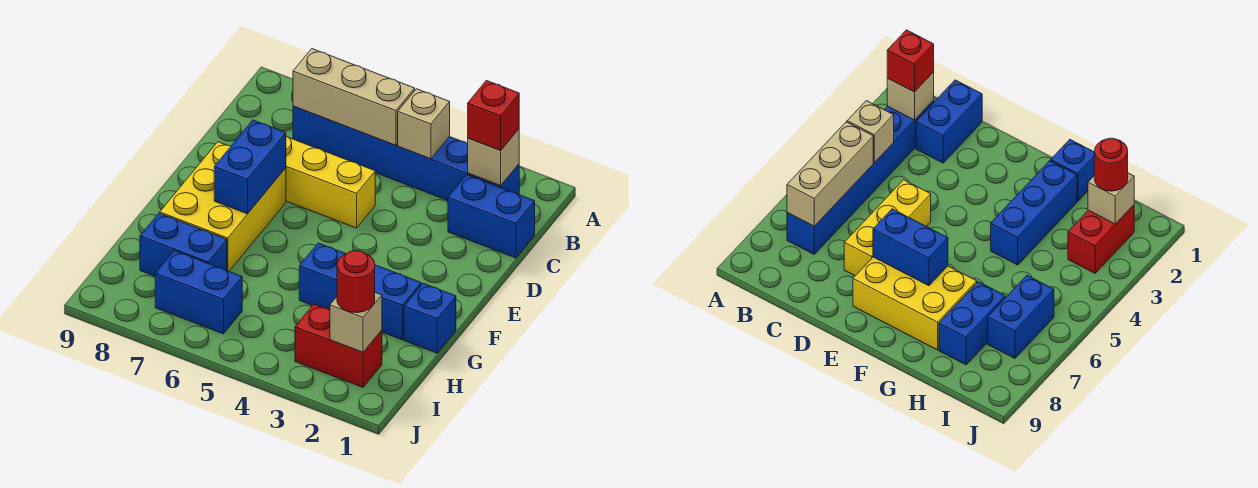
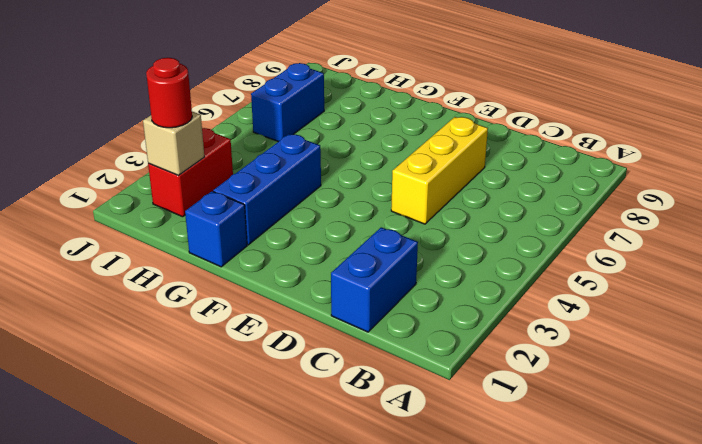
none -> blue brick B2:B7 level 1
none -> yellow brick E7:G8 level 1
none -> blue brick H7:H8 level 1

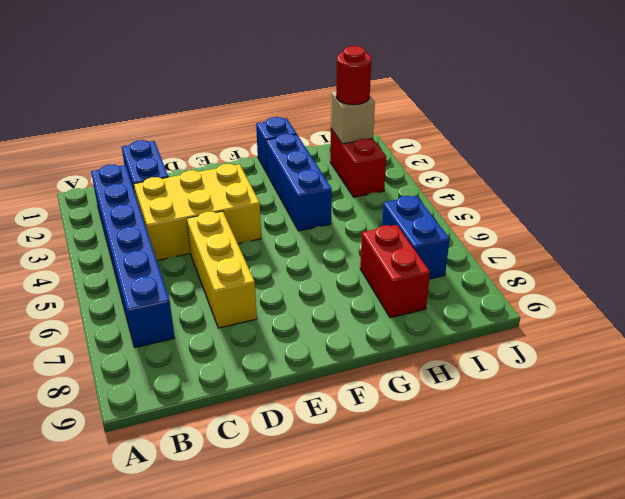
yellow brick C3:E4 level 1 -> yellow brick E7:G8 level 1
red brick H7:H8 level 1 -> blue brick H7:H8 level 1
none -> tan brick B2 level 2
none -> tan brick B4 level 2
none -> tan brick B5:B7 level 2

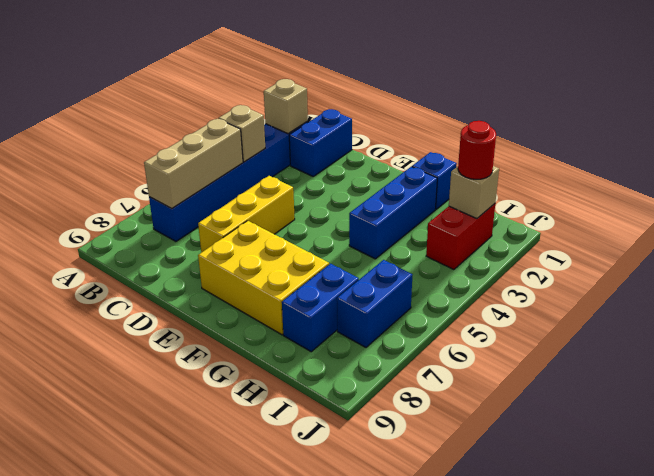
none -> blue brick E7:F7 level 2
none -> red brick B2 level 3

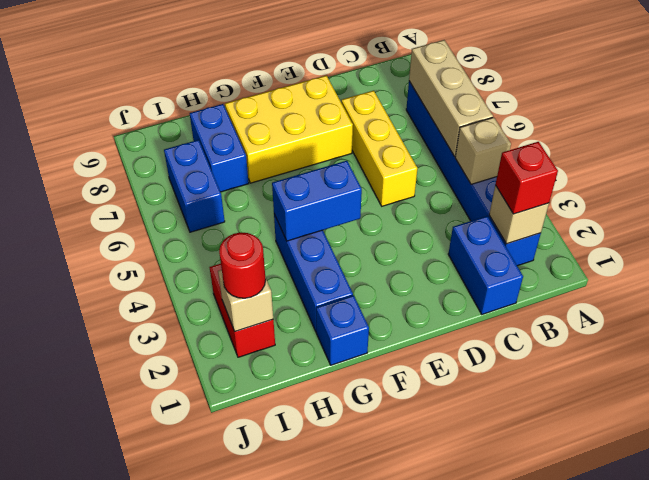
blue brick F4:G4 level 2 -> blue brick E7:F7 level 2

